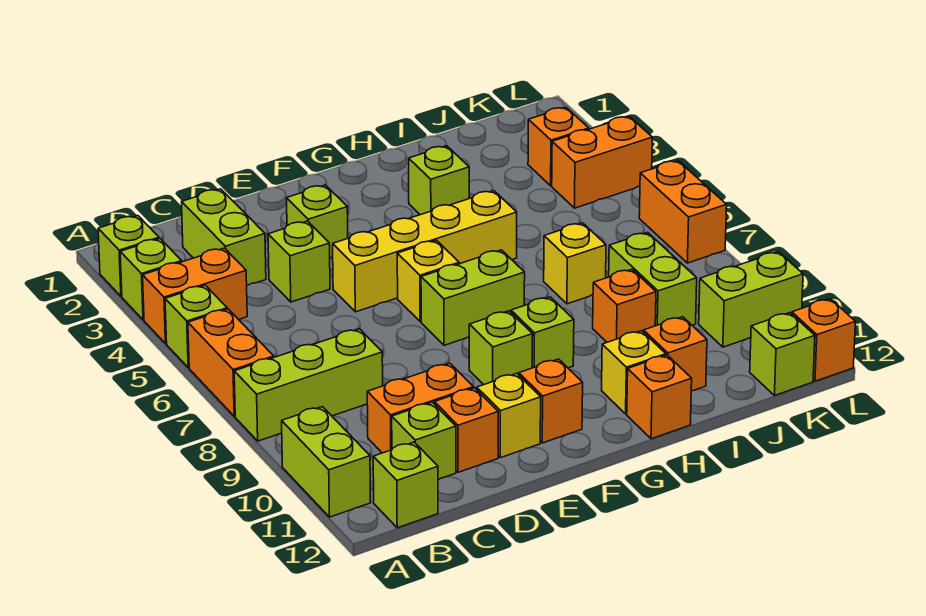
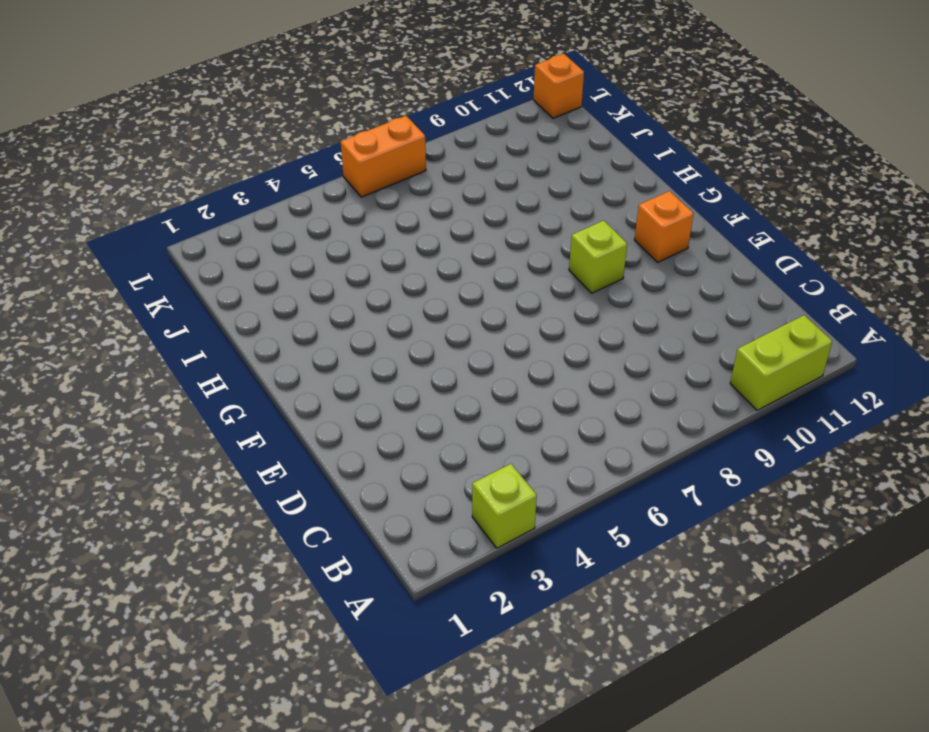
none -> lime brick A2 level 1
none -> orange brick A4:B4 level 1
none -> lime brick A5 level 1
none -> orange brick A6:A7 level 1

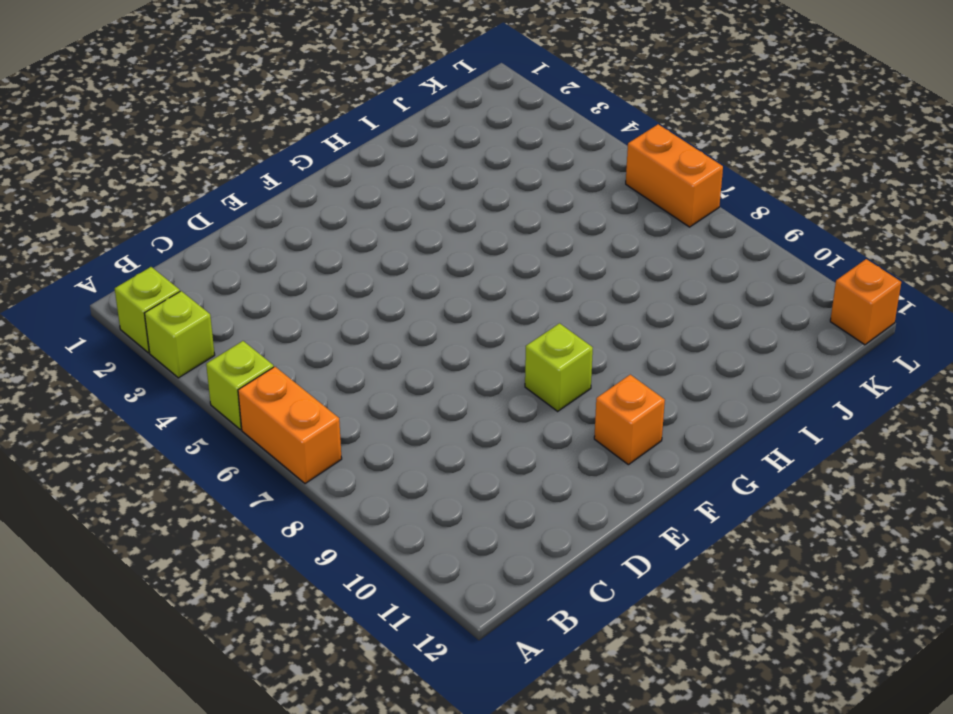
none -> orange brick A4:B4 level 1
none -> lime brick A8:C8 level 1
none -> lime brick A10:A11 level 1
none -> lime brick B12 level 1

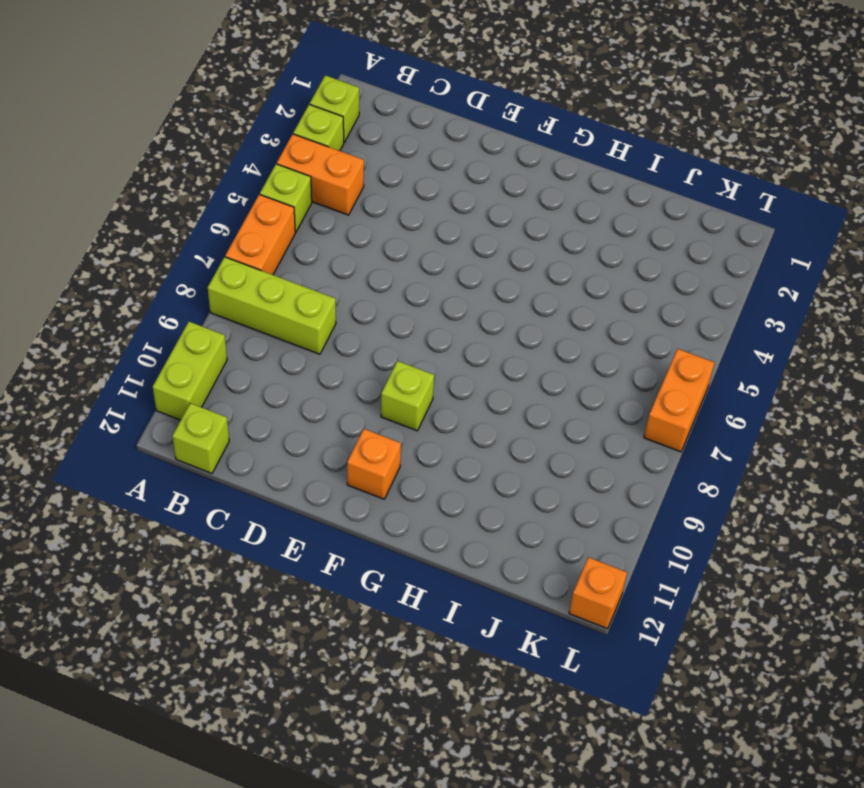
none -> lime brick C2:C3 level 1
none -> orange brick C10:D10 level 1
none -> lime brick C11 level 1
none -> lime brick D4 level 1

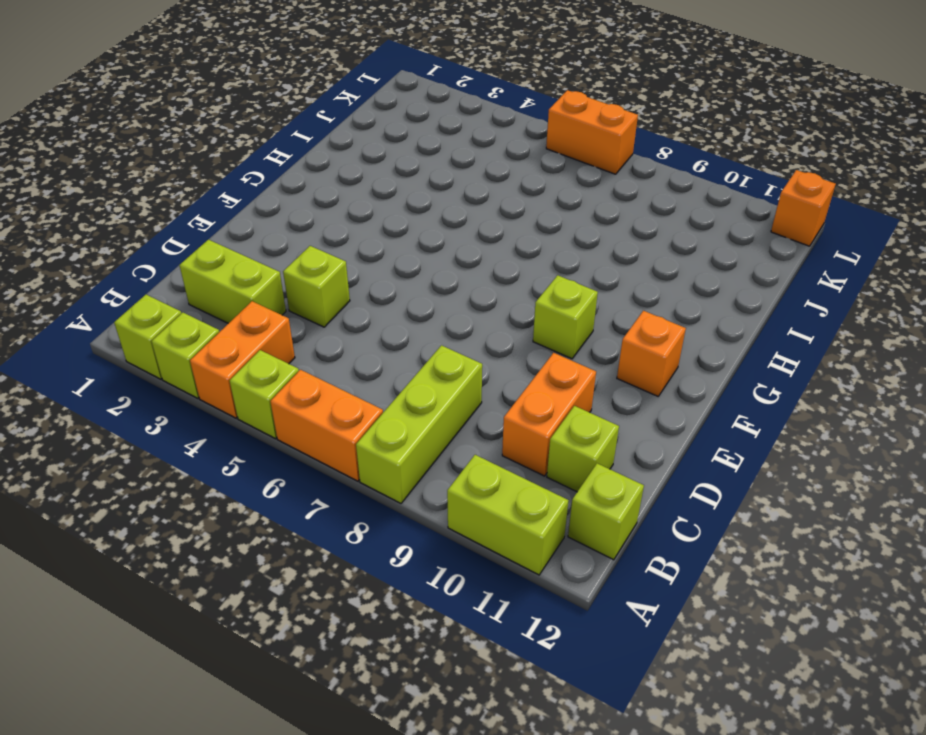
none -> orange brick D11 level 1
none -> lime brick E3 level 1
none -> yellow brick E5:H5 level 1
none -> yellow brick E11 level 1

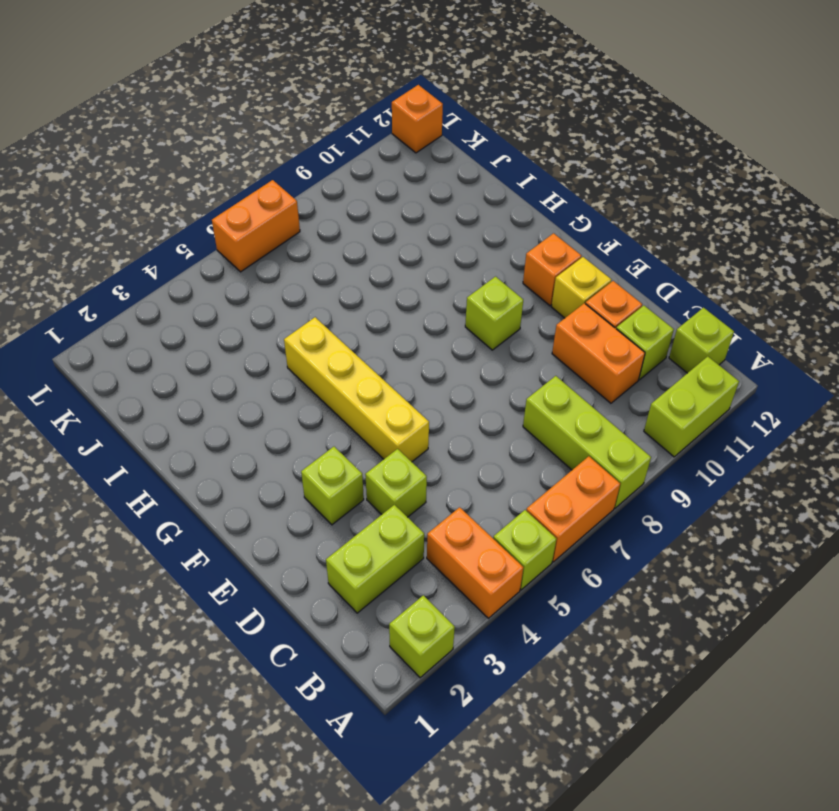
none -> lime brick A3 level 1
none -> yellow brick F6 level 1
none -> lime brick F7:G7 level 1
none -> lime brick G9 level 1

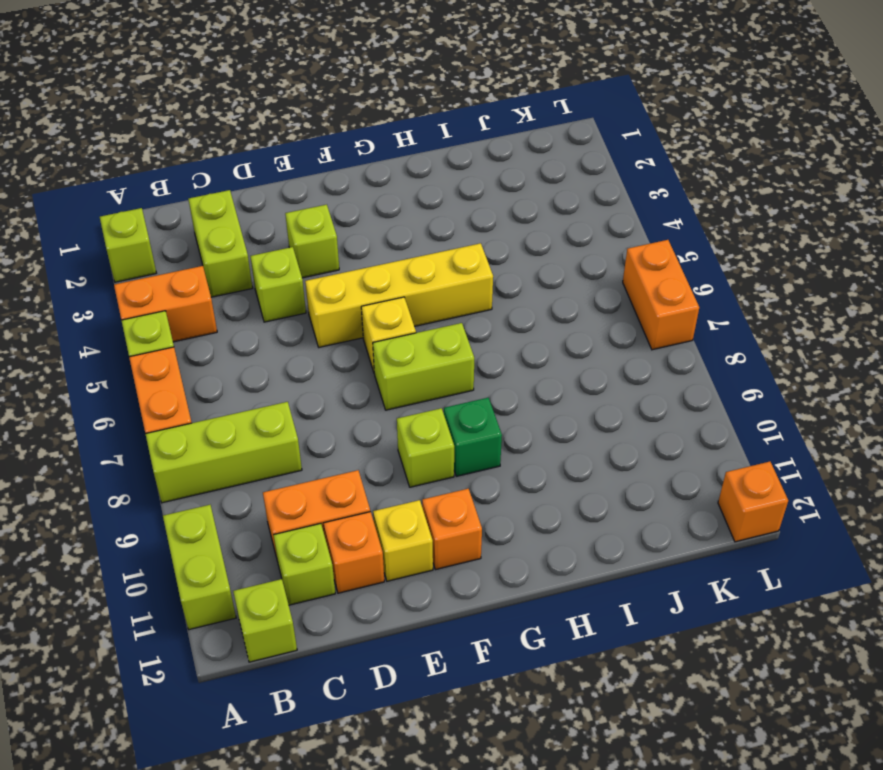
green brick G9 level 1 -> lime brick G9 level 1
none -> lime brick A3 level 1
none -> lime brick H3 level 1
none -> yellow brick H11 level 1
none -> orange brick H12 level 1

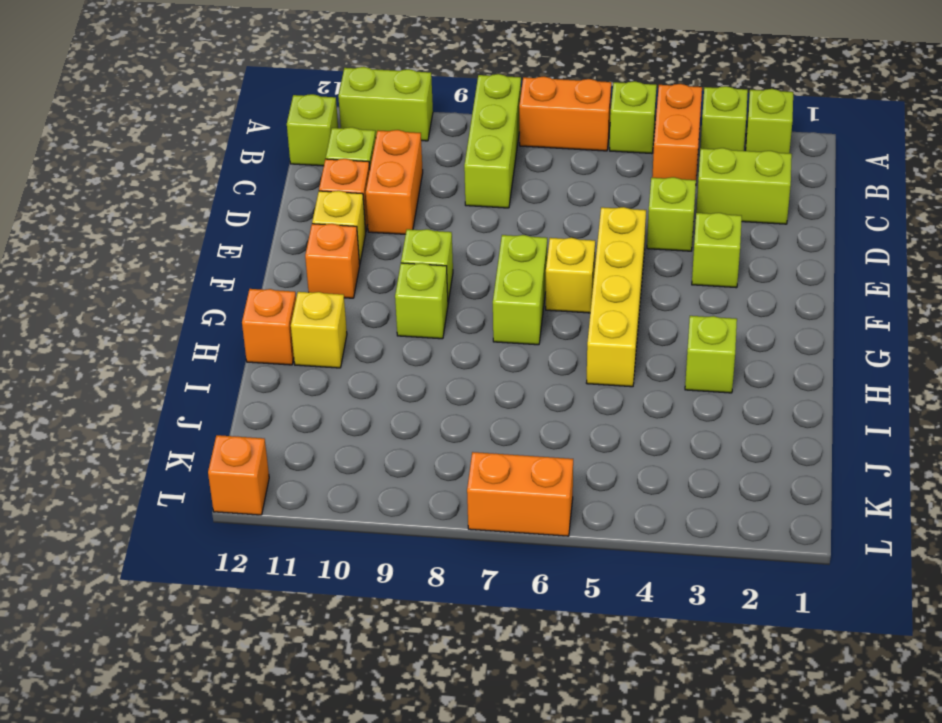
none -> yellow brick I7 level 1
none -> orange brick I9 level 1
none -> orange brick I11 level 1
none -> lime brick J8:J9 level 1

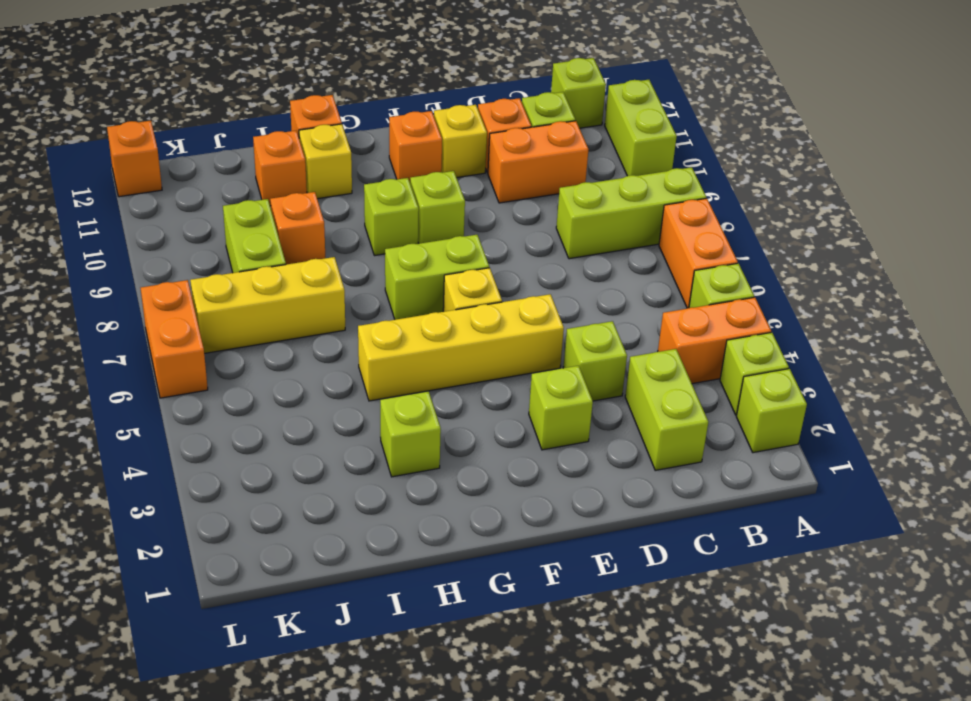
yellow brick I7:K7 level 1 -> yellow brick I7 level 1
none -> orange brick K3 level 1
none -> orange brick K4:L4 level 1
none -> lime brick K10:L10 level 1
none -> lime brick K12 level 1

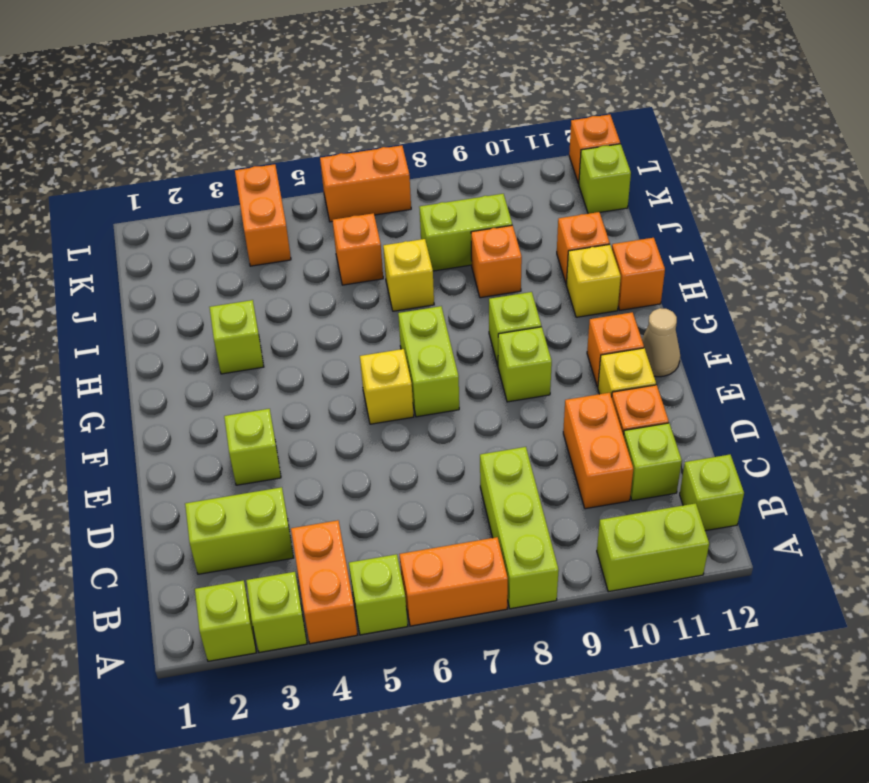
tan cone F12 level 1 -> none
orange brick J6 level 1 -> orange brick K3 level 1
none -> lime brick D4 level 1
none -> yellow brick E5:H5 level 1
none -> lime brick K10:L10 level 1

